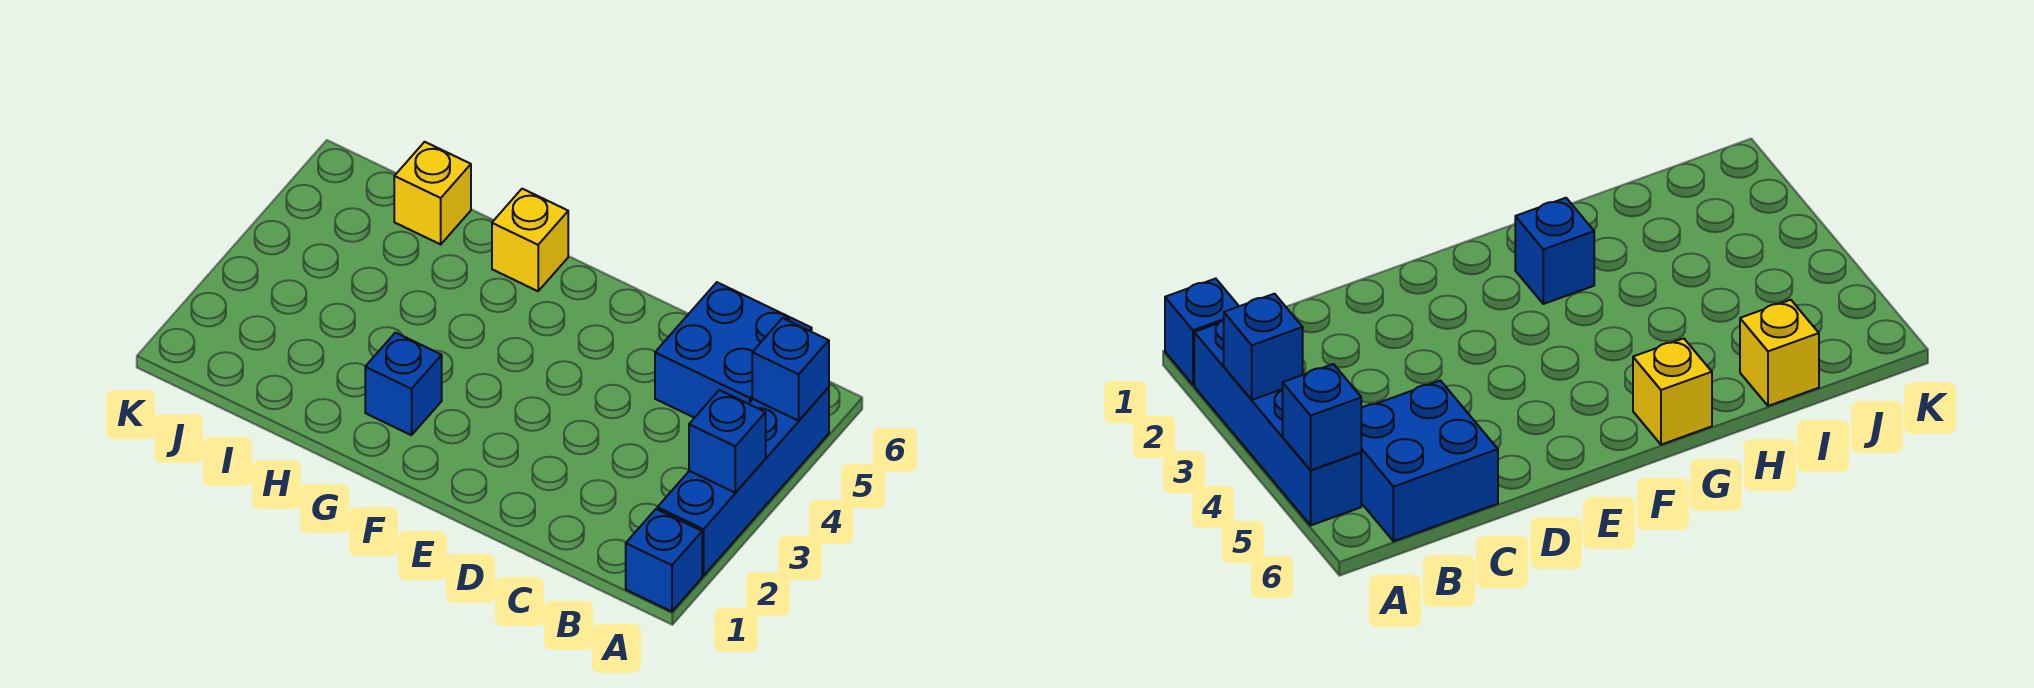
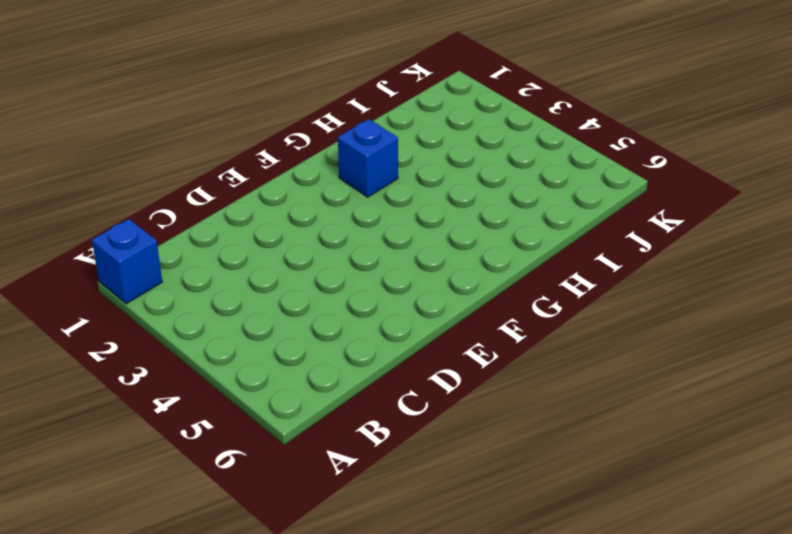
none -> blue brick A2:A5 level 1
none -> blue brick B5:C6 level 1

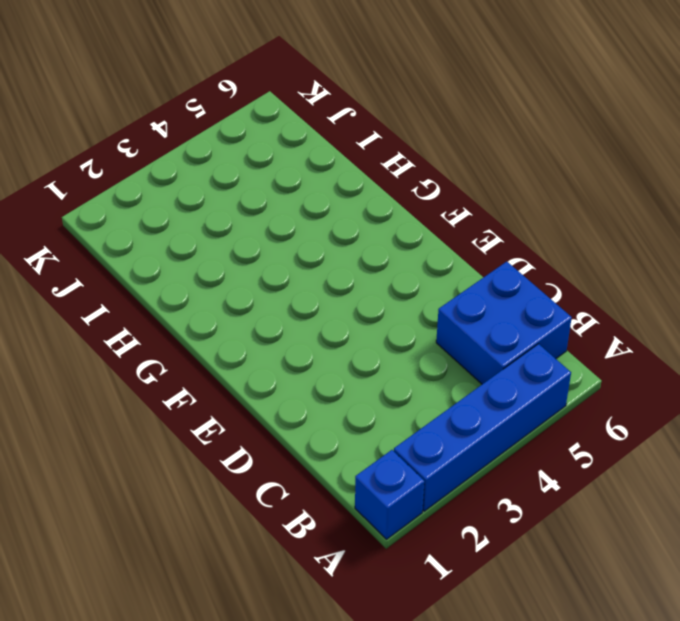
none -> blue brick G2 level 1
none -> yellow brick G6 level 1

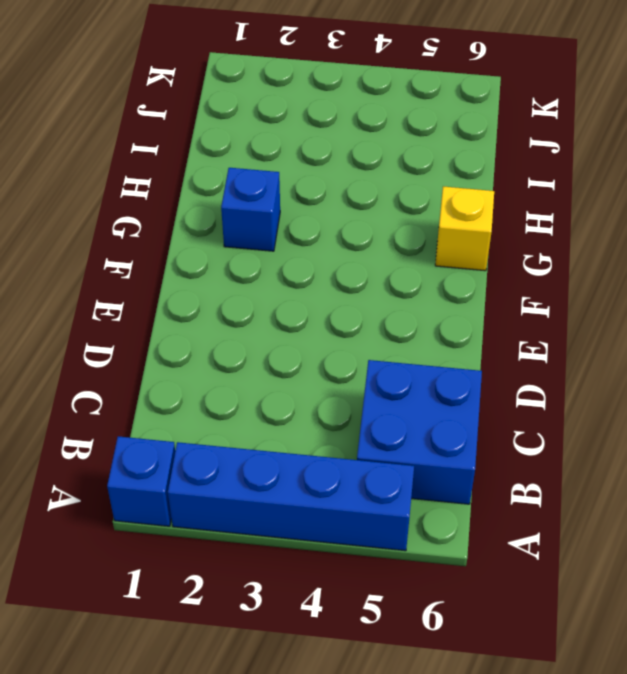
none -> yellow brick I6 level 1
none -> blue brick A3 level 2

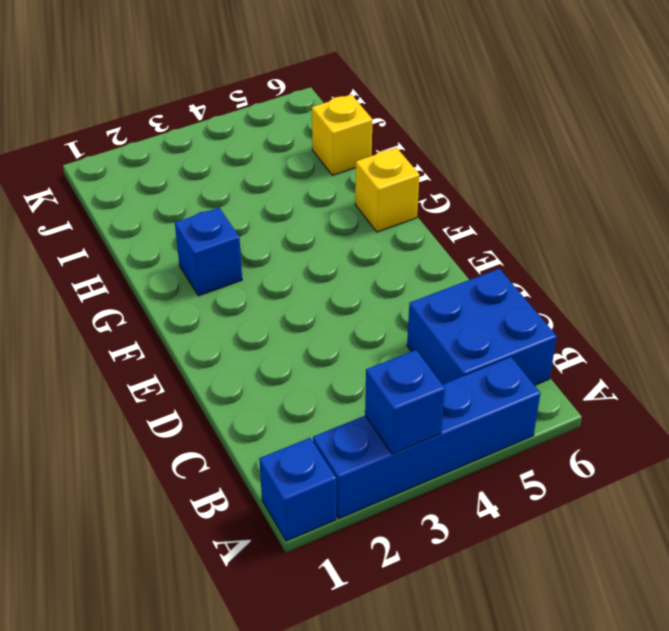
none -> blue brick A5 level 2

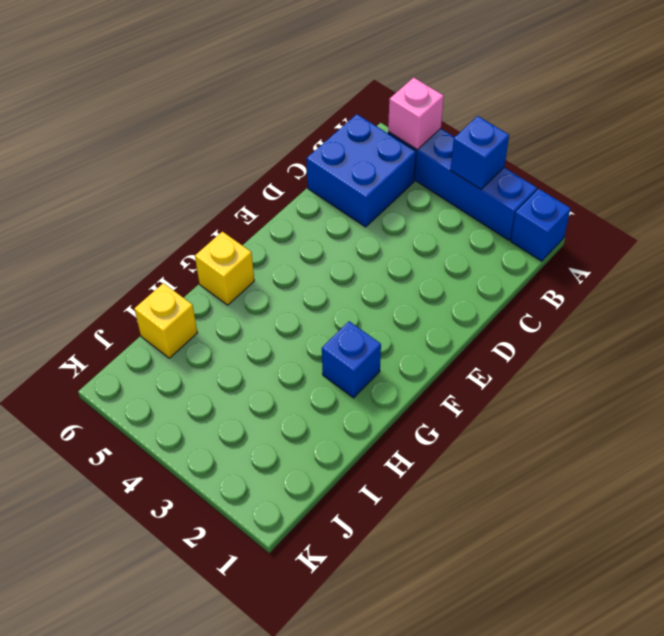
pink brick A5 level 2 -> blue brick A5 level 2

